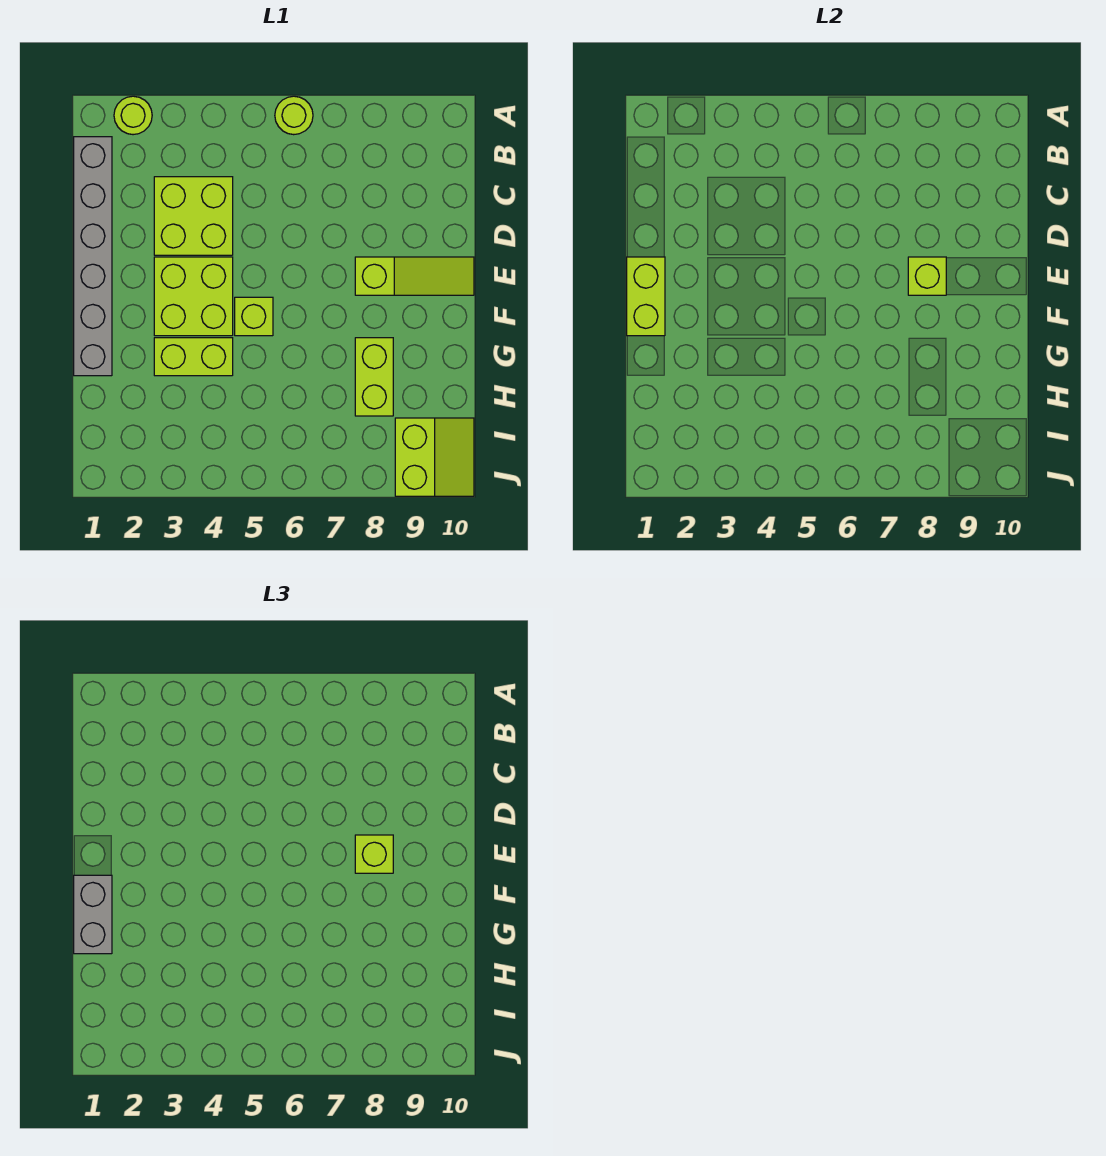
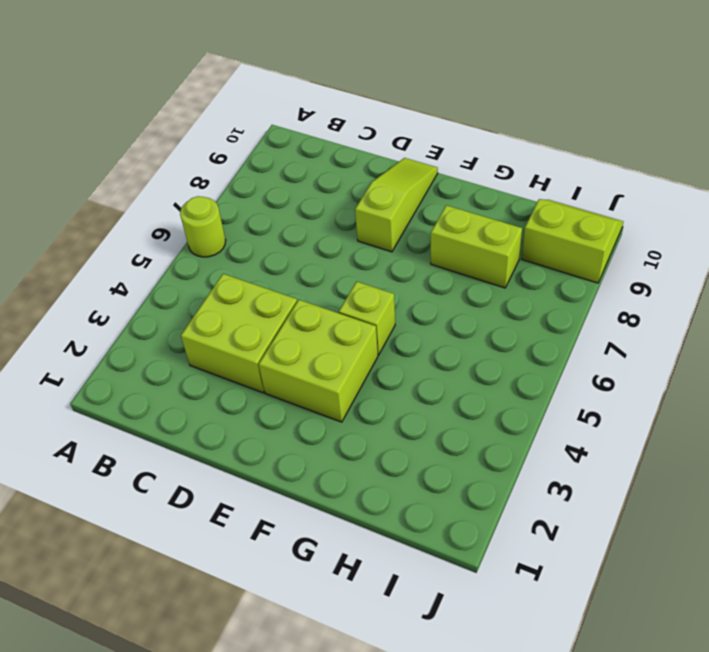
none -> lime round brick A2 level 1
none -> grey brick B1:G1 level 1
none -> lime brick G3:G4 level 1

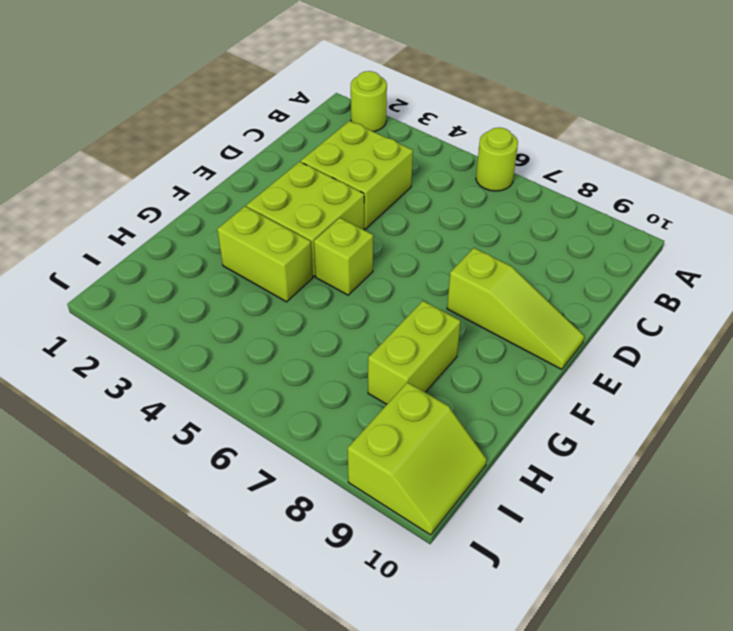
none -> grey brick B1:G1 level 1
none -> lime brick E1:F1 level 2
none -> lime brick E8 level 2

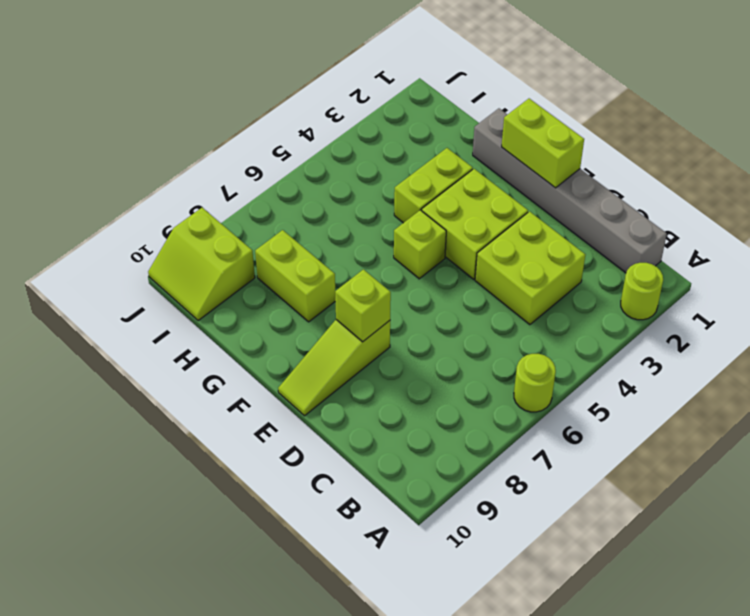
none -> lime brick E8 level 3
none -> grey brick F1:G1 level 3

